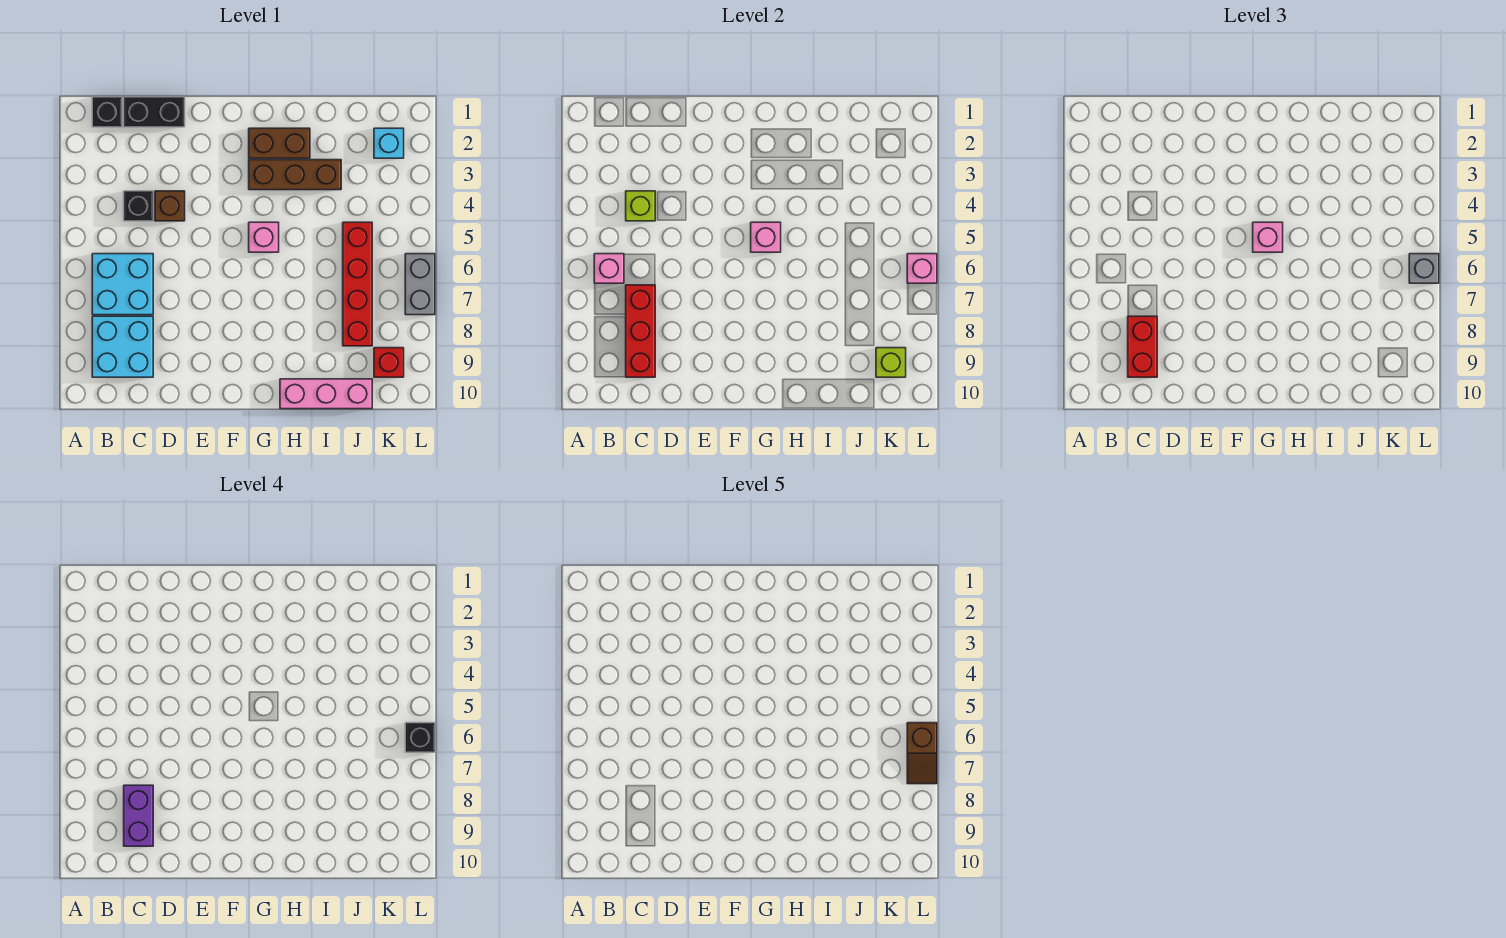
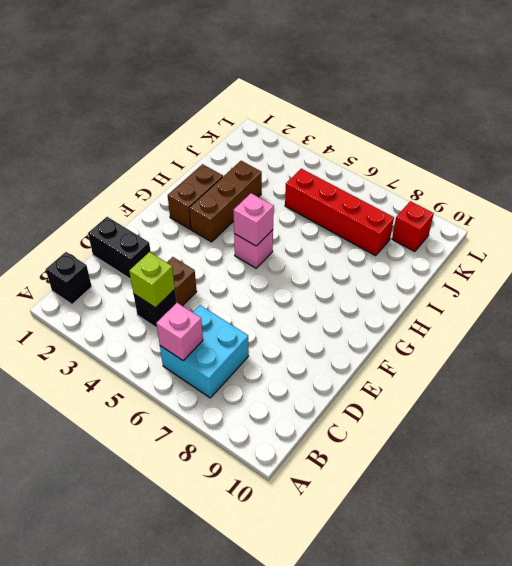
black brick D1:D2 level 1 -> black brick C1:D1 level 1
none -> cyan brick B8:C9 level 1
none -> pink brick H10:J10 level 1
none -> cyan brick K2 level 1

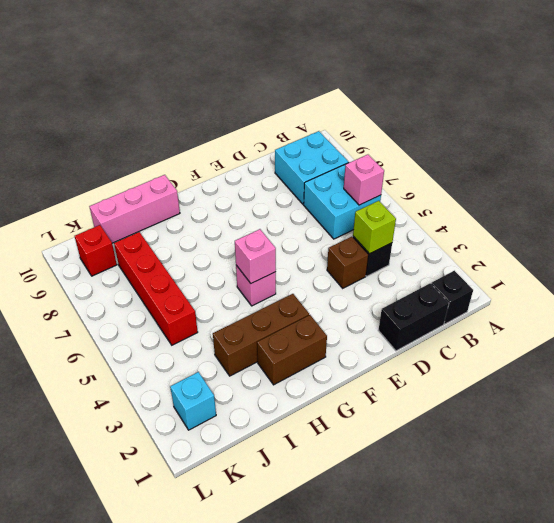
none -> grey brick L6:L7 level 1
none -> red brick C7:C9 level 2
none -> lime brick K9 level 2

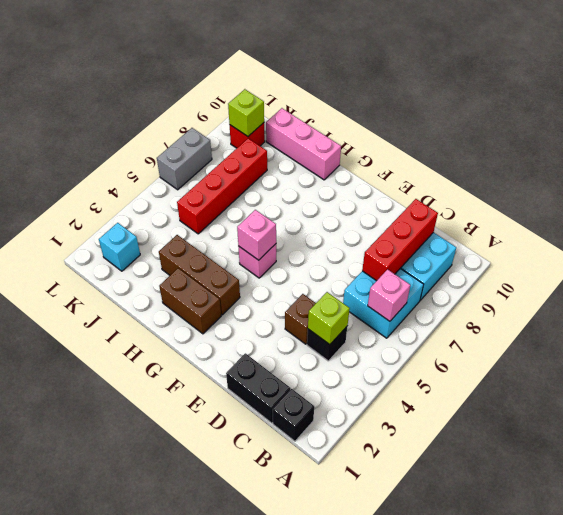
none -> pink brick L6 level 2
none -> red brick C8:C9 level 3
none -> pink brick G5 level 3

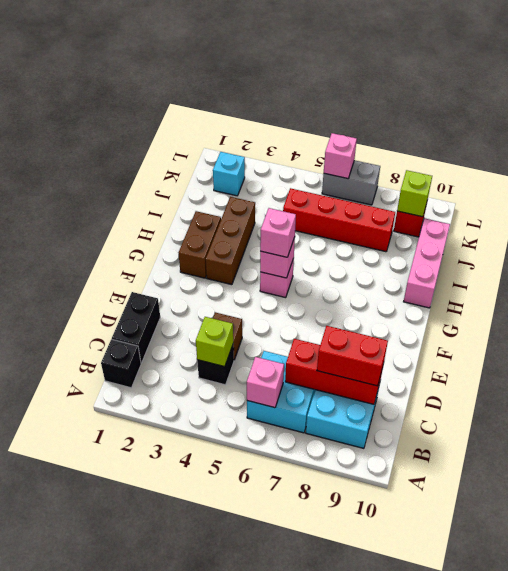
none -> grey brick L6 level 3
none -> purple brick C8:C9 level 4
none -> black brick L6 level 4

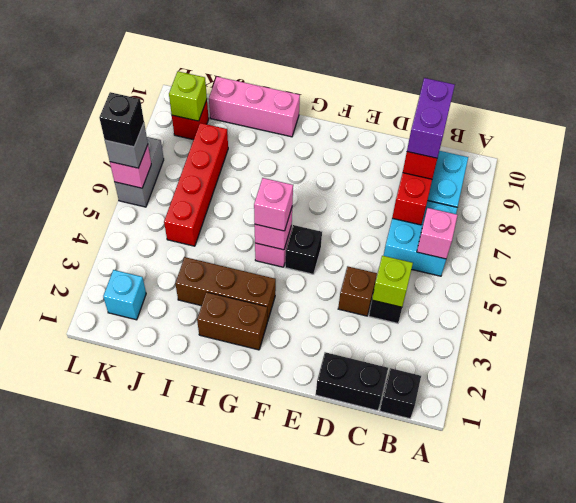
black brick F5 level 1 -> none
none -> brown slope L6:L7 level 5 top 6

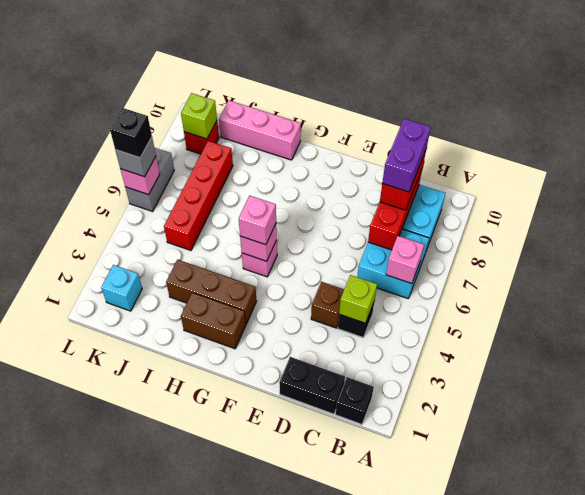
none -> brown slope L6:L7 level 5 top 6

